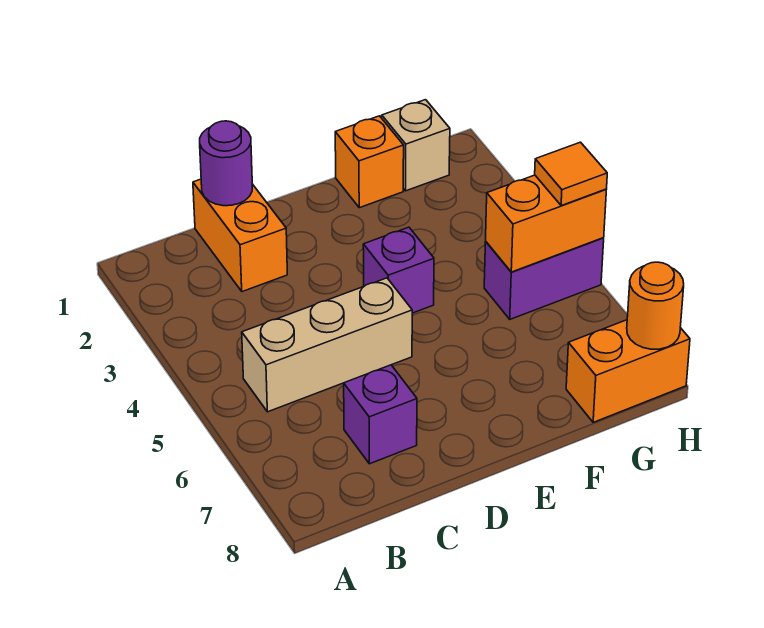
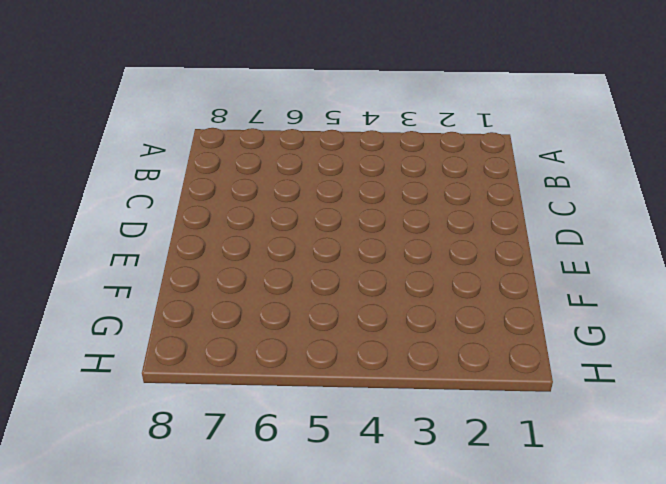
none -> tan brick B5:D5 level 1
none -> orange brick C1:C2 level 1
none -> purple brick C7 level 1

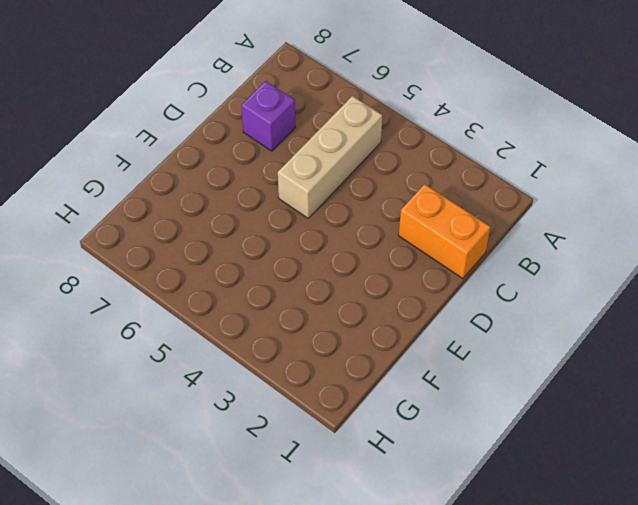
none -> purple brick E4 level 1
none -> orange brick F1 level 1
none -> tan brick G1 level 1

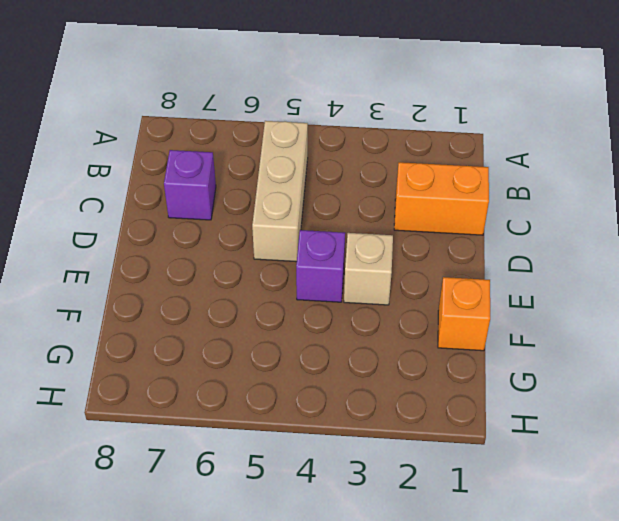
tan brick E3 level 1 -> tan brick G1 level 1
none -> purple brick G5:H5 level 1
none -> orange brick G8:H8 level 1
none -> purple round brick C1 level 2

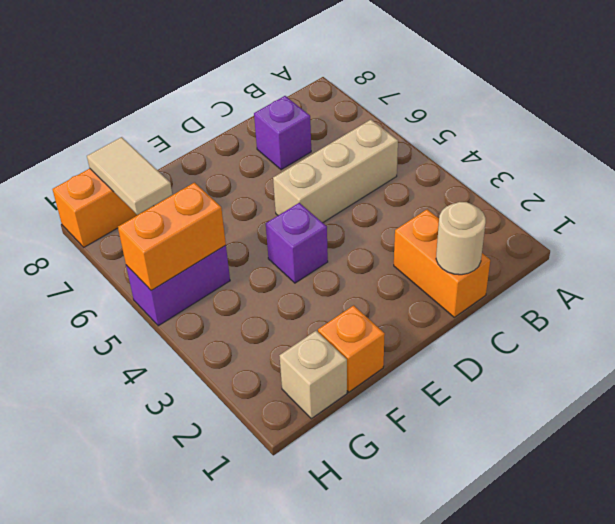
tan round brick C1 level 2 -> purple round brick C1 level 2
tan tile G7:G8 level 2 -> none
none -> orange round brick H8 level 2
none -> orange tile H5 level 3

